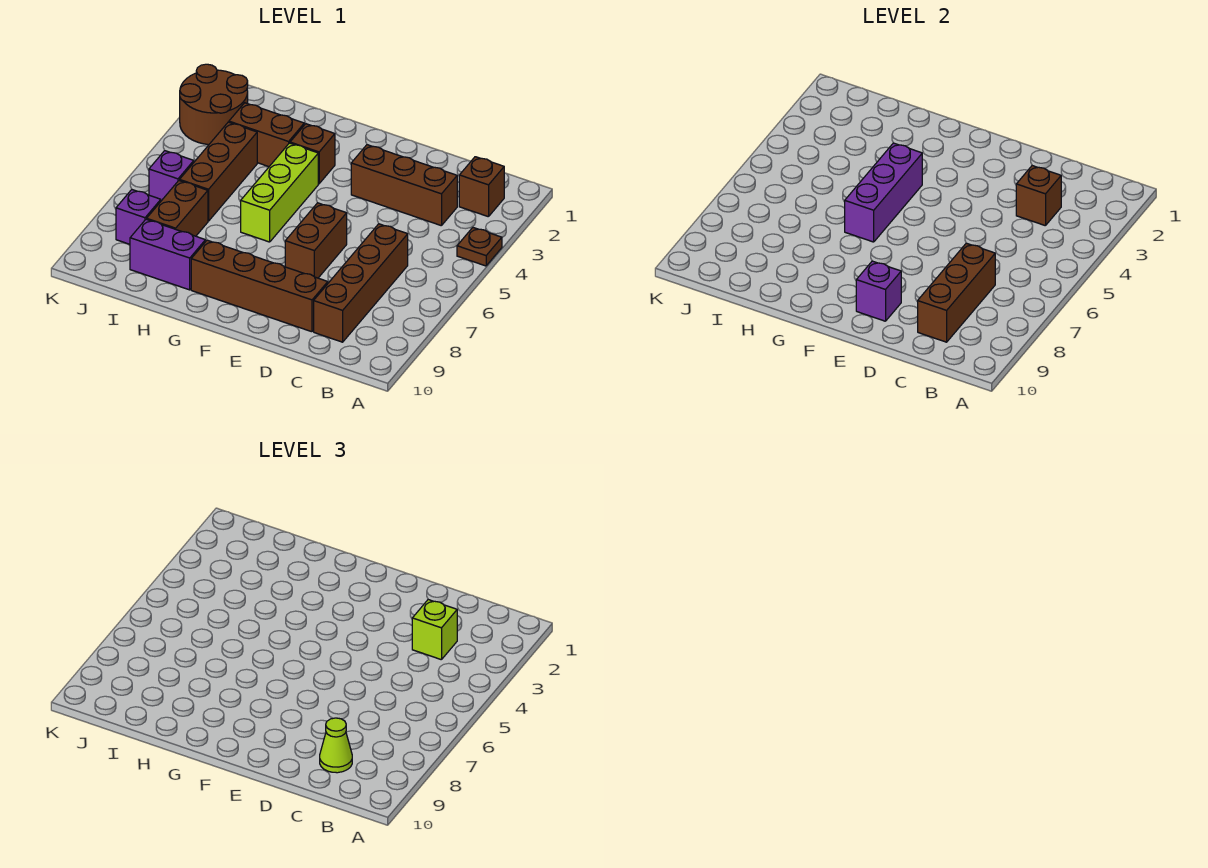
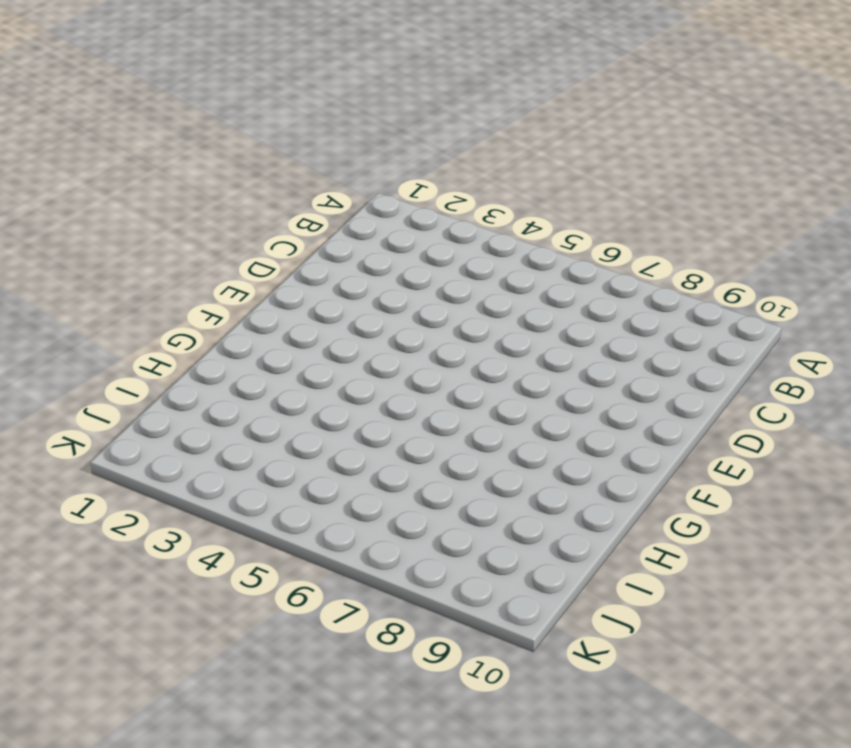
none -> brown plate A4 level 1
none -> brown brick B2 level 1
none -> brown brick C3:E3 level 1

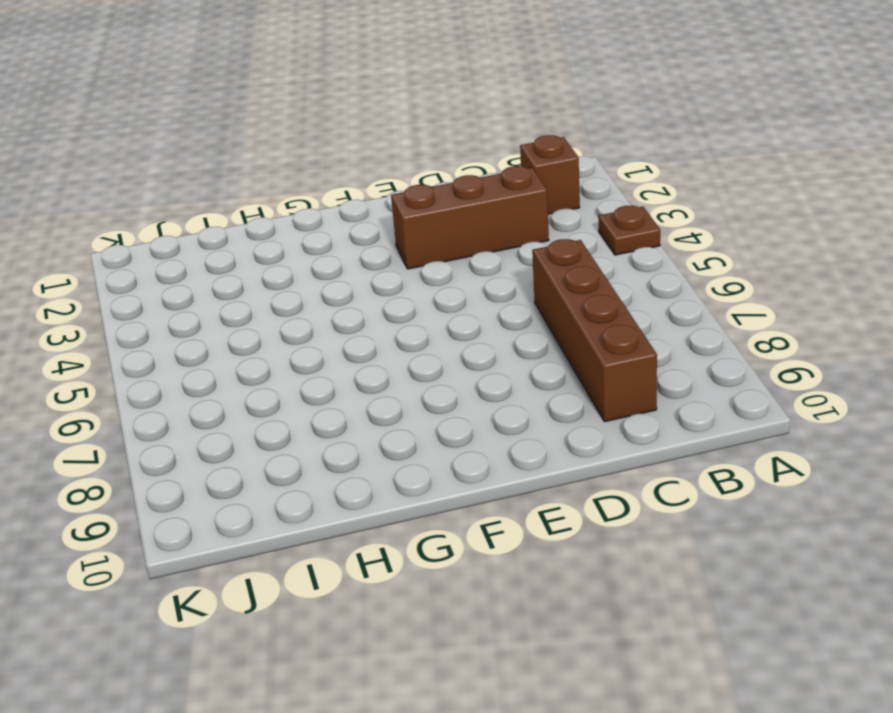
none -> brown brick D9:G9 level 1
none -> brown brick E6:E7 level 1
none -> brown brick G3 level 1

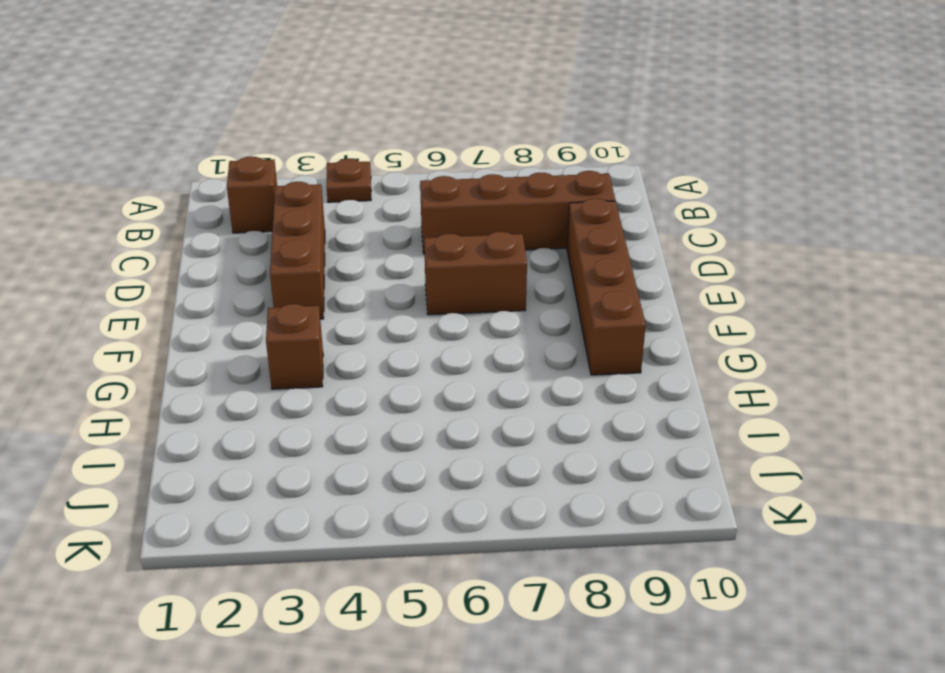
none -> lime brick G4:G6 level 1
none -> brown brick H3:I3 level 1
none -> purple brick H9:I9 level 1

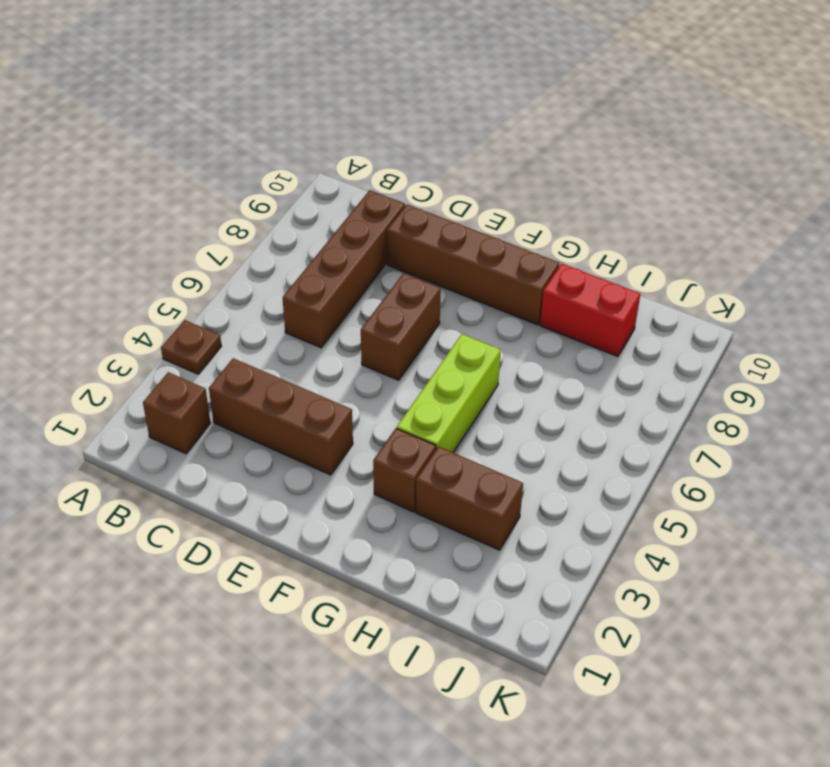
red brick H9:I9 level 1 -> purple brick H9:I9 level 1
none -> brown brick I4:I6 level 1
none -> brown brick I7:I8 level 1
none -> brown round brick J2:K3 level 1

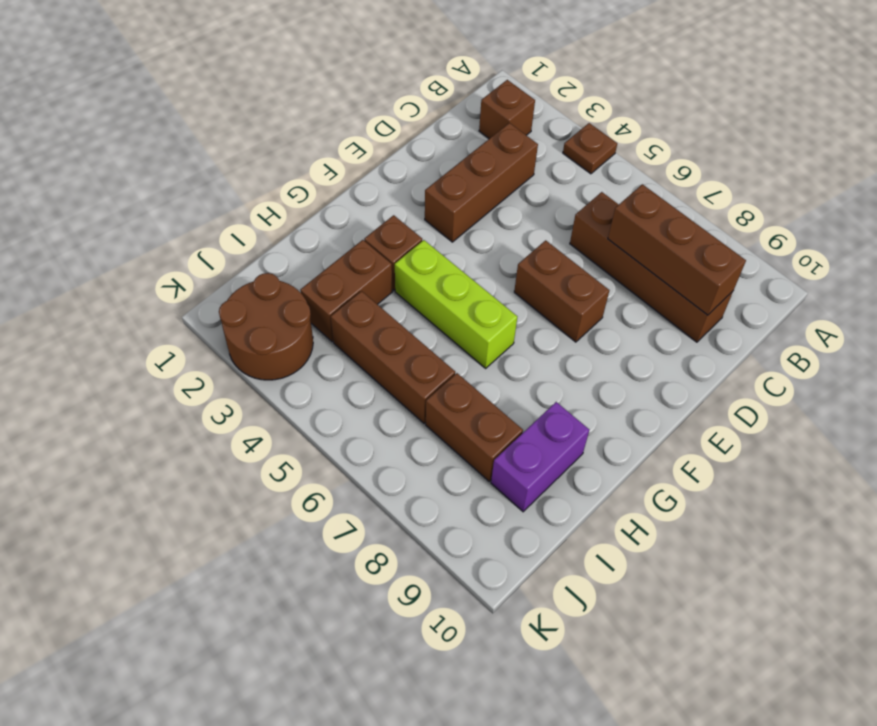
none -> brown brick D9:G9 level 1
none -> purple brick J6 level 1
none -> purple brick J8 level 1

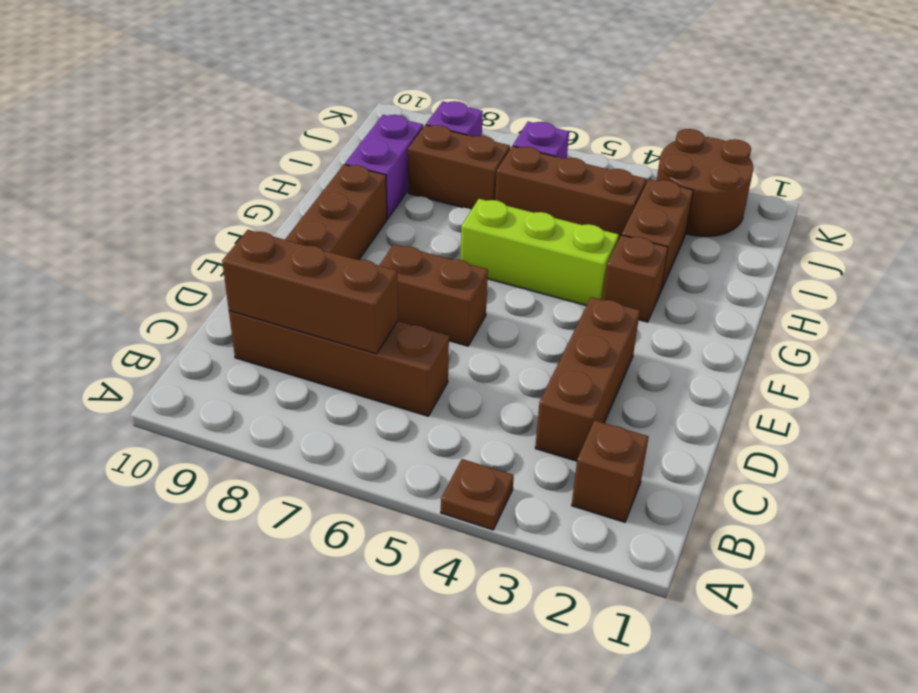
none -> brown brick C3 level 2
none -> purple brick E9 level 2
none -> purple brick G4:G6 level 2

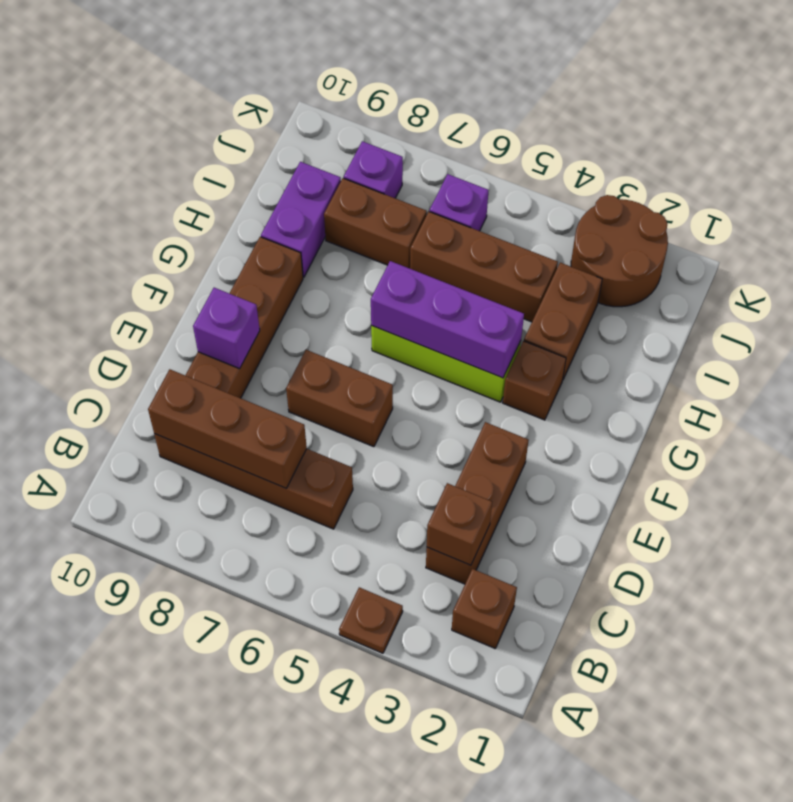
none -> lime brick C3 level 3
none -> lime cone C9 level 3

